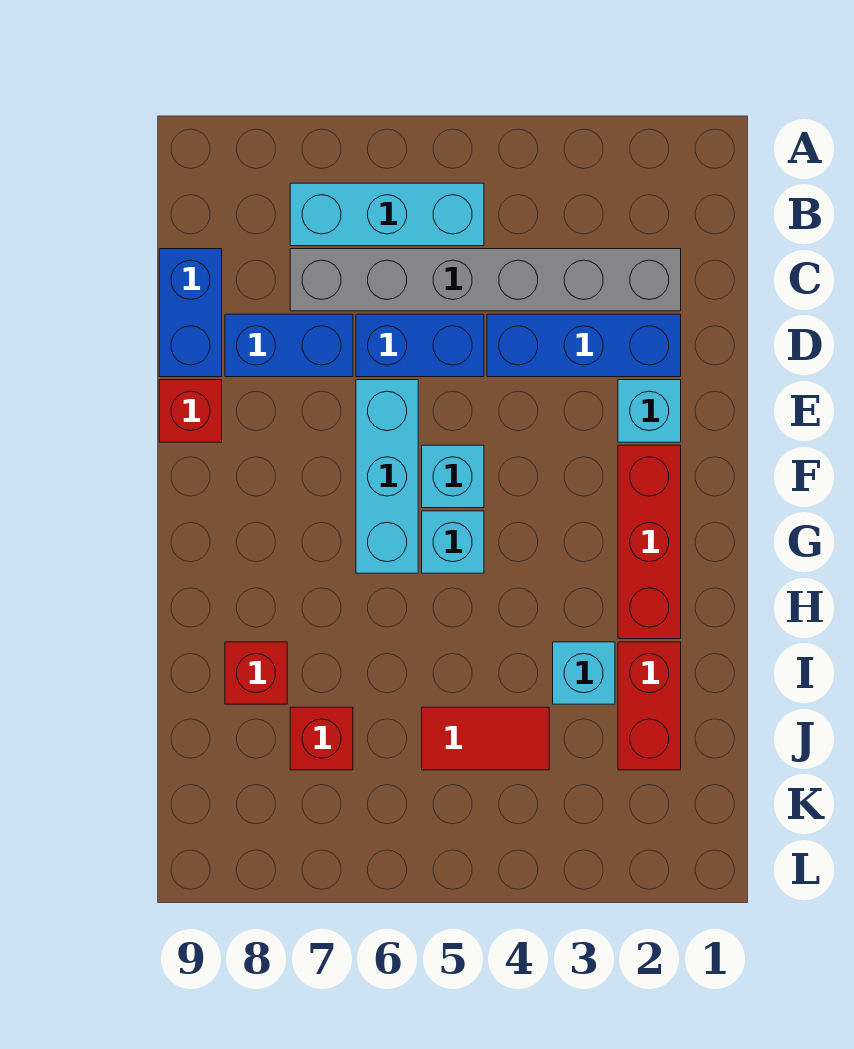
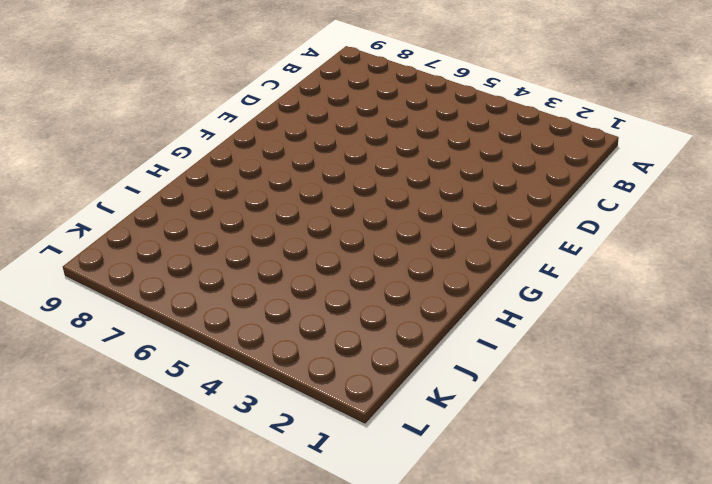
none -> cyan brick B5:B7 level 1
none -> grey brick C2:C7 level 1
none -> blue brick C9:D9 level 1

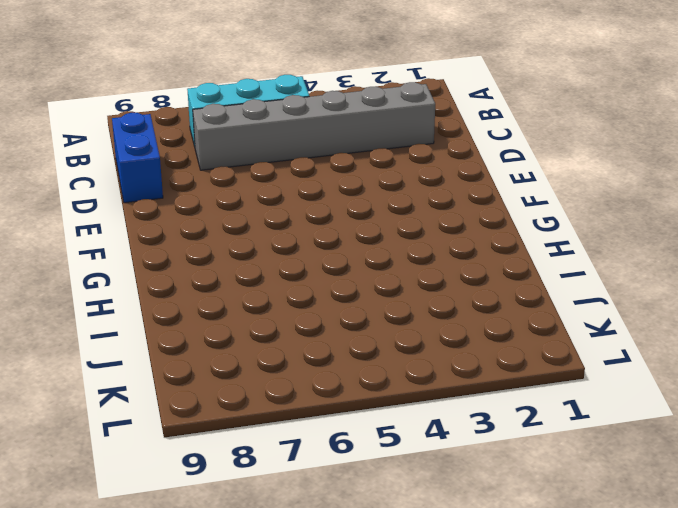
none -> blue brick D2:D4 level 1
none -> blue brick D5:D6 level 1
none -> blue brick D7:D8 level 1

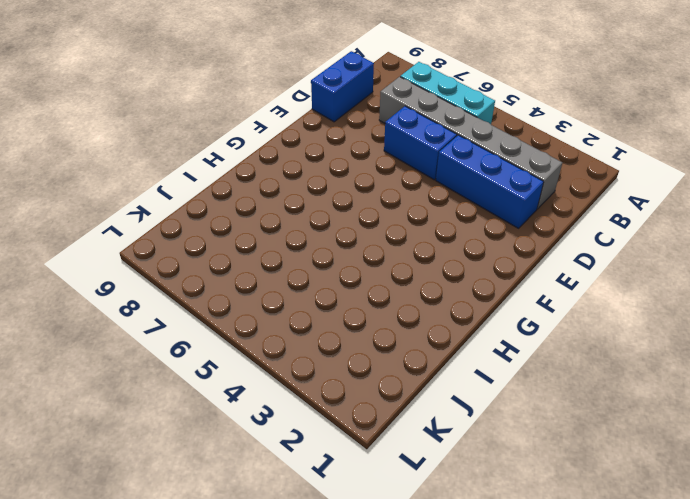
none -> blue brick D7:D8 level 1
none -> cyan brick E2 level 1
none -> cyan brick E6:G6 level 1

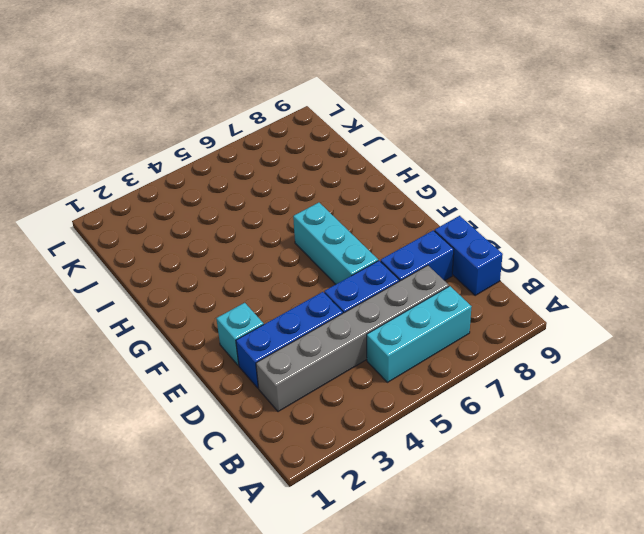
none -> red brick E9 level 1
none -> red brick F2:H2 level 1
none -> cyan brick F5 level 1

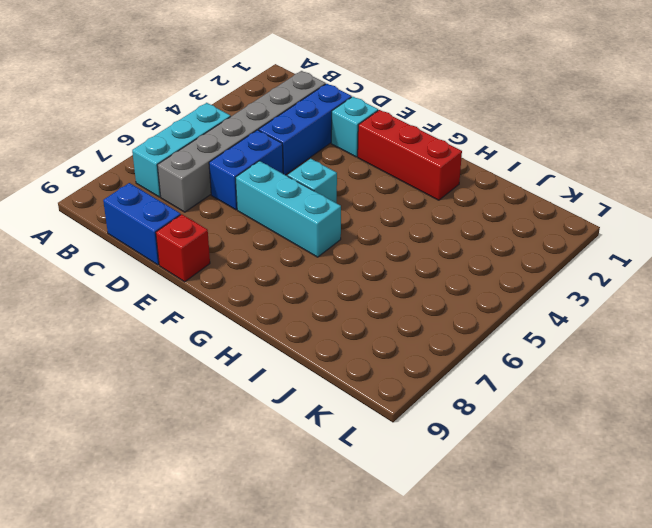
none -> blue brick D7:D8 level 1
none -> cyan brick G5 level 1
none -> red brick I2:J2 level 1

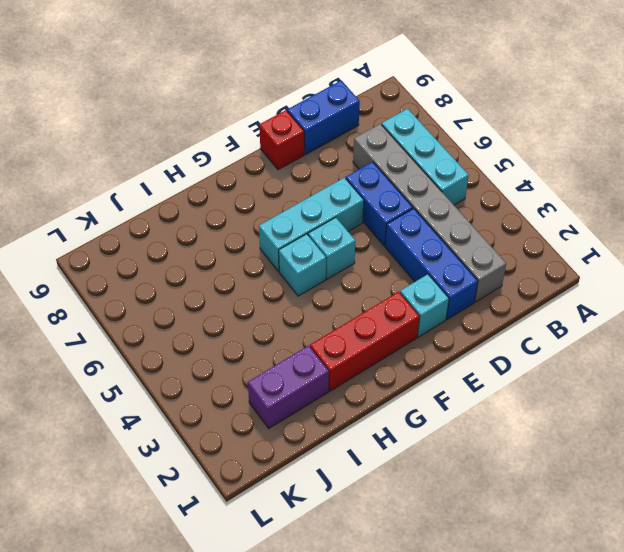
purple brick I2:J2 level 1 -> red brick I2:J2 level 1
none -> blue brick D7:D8 level 1
none -> cyan brick I3 level 1
none -> red brick I8 level 1

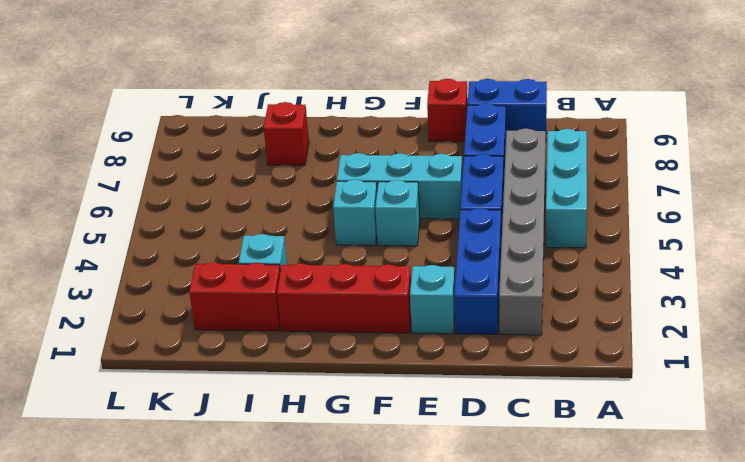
none -> red tile J4:J5 level 1
none -> red brick J7 level 1

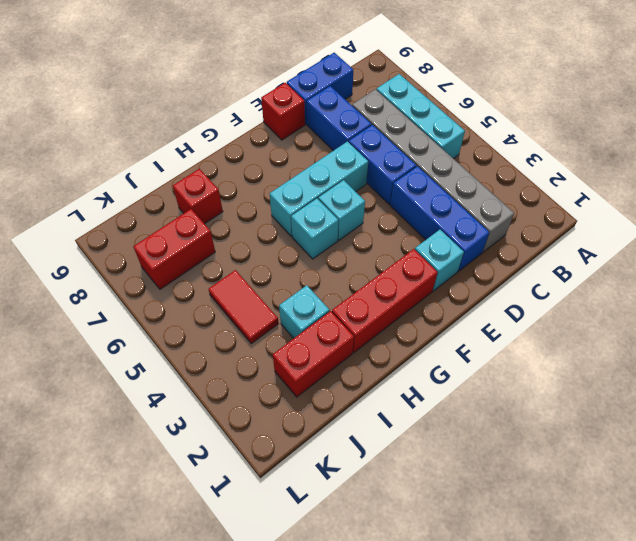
red brick J7:K7 level 1 -> red brick J7 level 1

